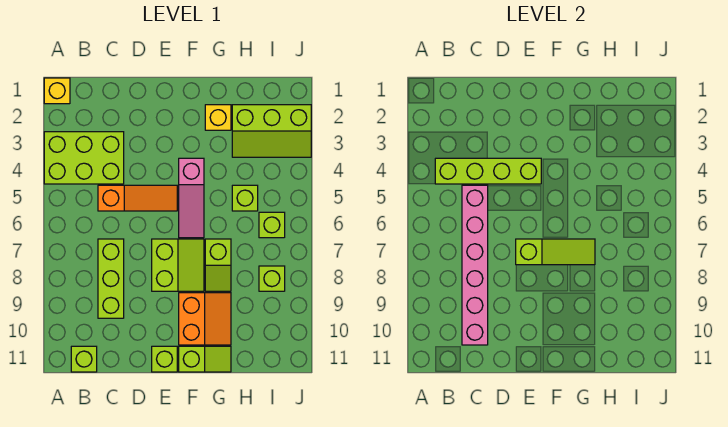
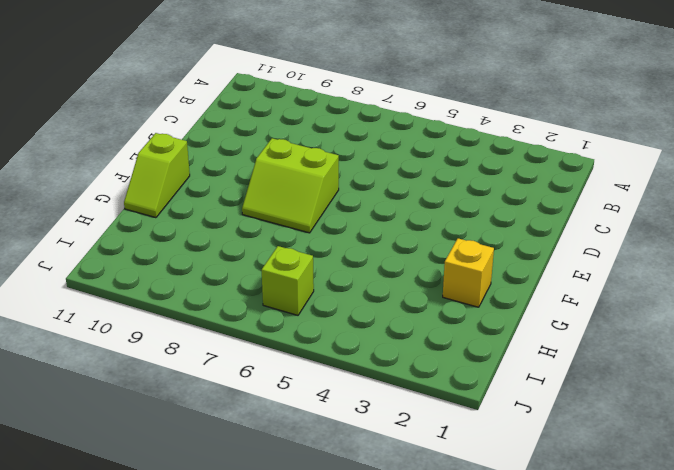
none -> yellow brick A1 level 1
none -> lime brick A3:C4 level 1
none -> lime brick B11 level 1

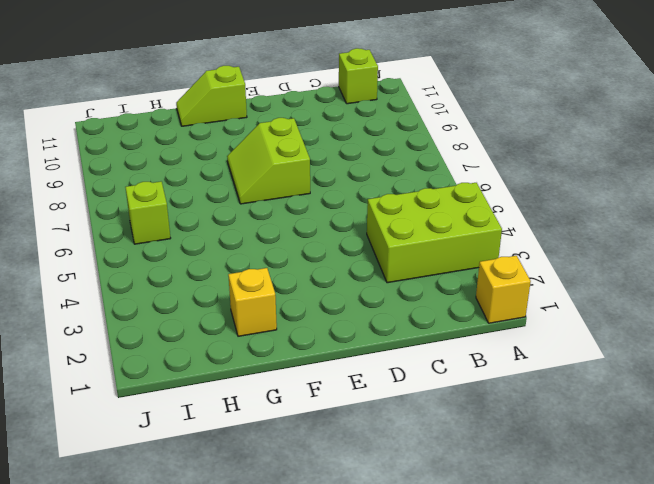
none -> orange slope C5:E5 level 1 top C
none -> lime brick C7:C9 level 1
none -> lime brick E11 level 1

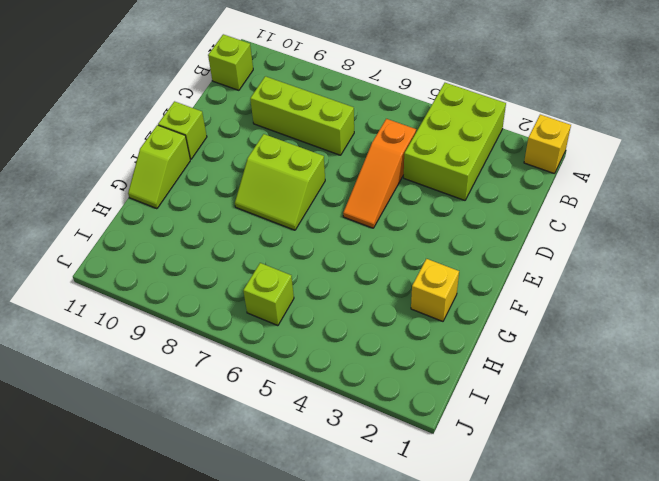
none -> pink slope F4:F6 level 1 top 4
none -> orange slope F9:G10 level 1 top F
none -> lime slope G7:G8 level 1 top 7

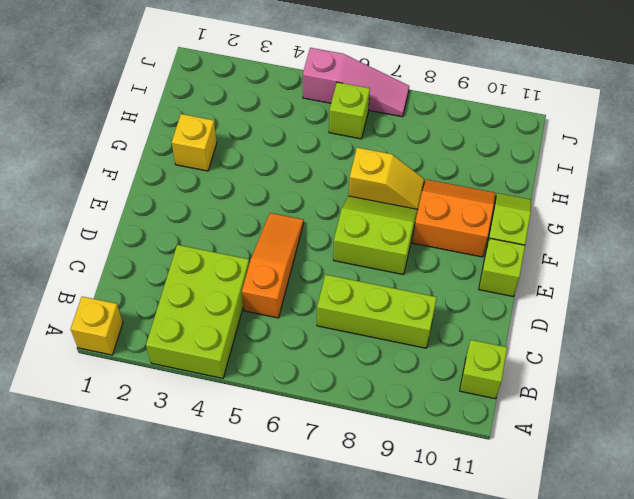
yellow slope G7:G8 level 1 top 7 -> lime slope G7:G8 level 1 top 7
pink slope J5:J7 level 1 top 5 -> pink slope F4:F6 level 1 top 4
none -> lime slope H2:J3 level 1 top 2
none -> lime brick H5 level 1
none -> lime brick I8 level 1

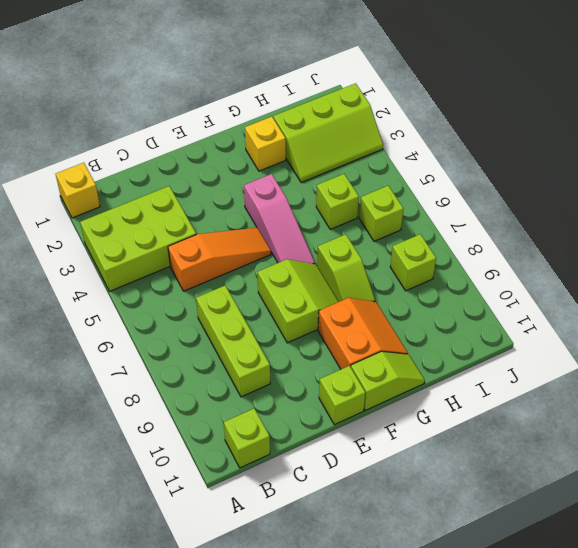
none -> lime brick B4:E4 level 2
none -> pink brick C5:C10 level 2
none -> lime slope E7:G7 level 2 top E

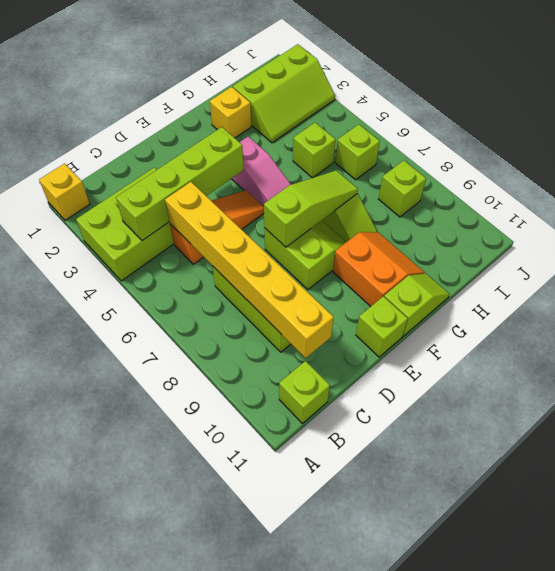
yellow brick C5:C10 level 2 -> pink brick C5:C10 level 2

